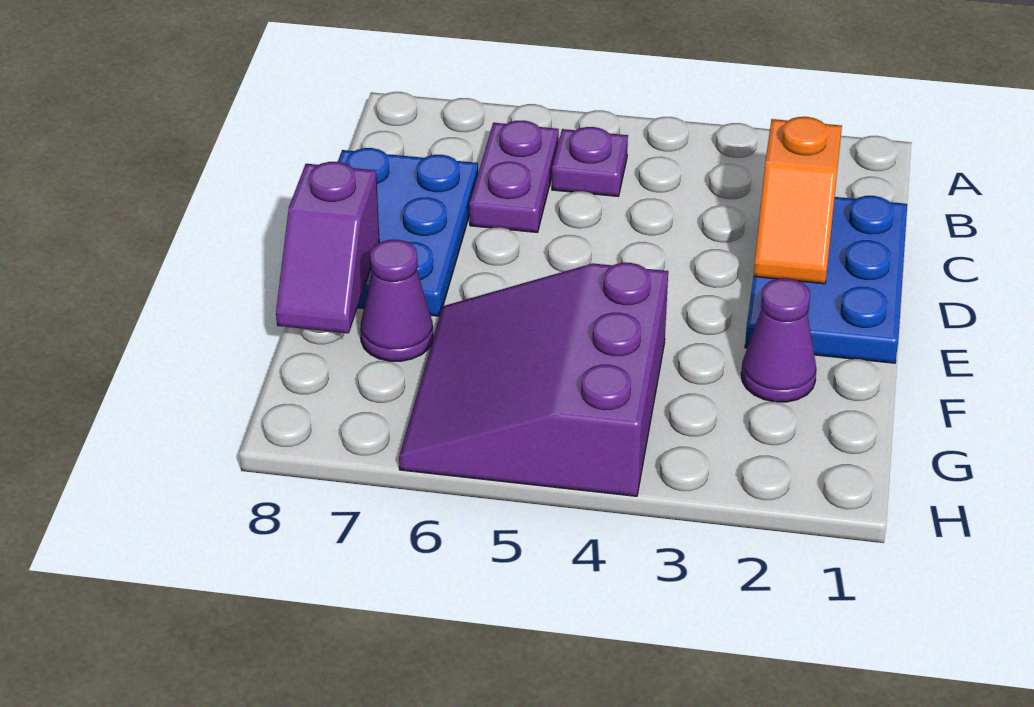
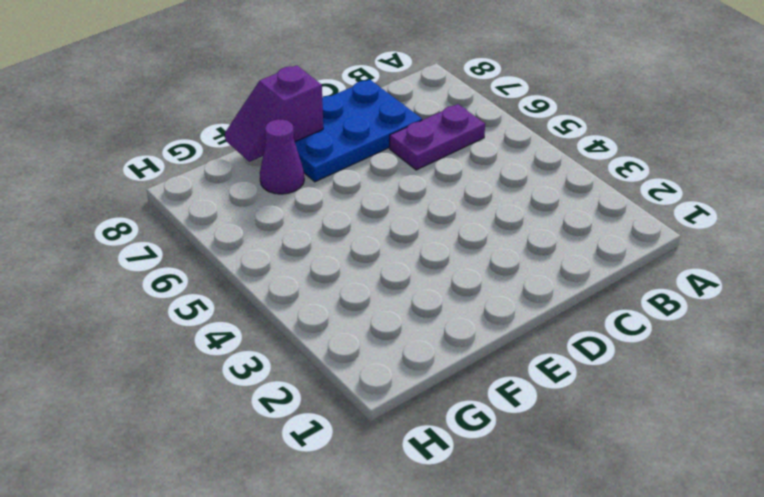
none -> purple plate B5 level 1
none -> blue plate C1:E2 level 1

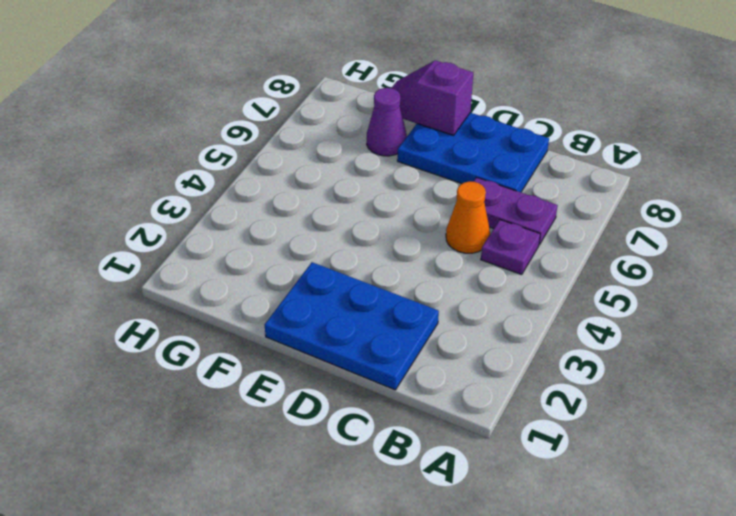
orange cone C5 level 1 -> none
none -> purple cone F2 level 1
none -> purple slope F4:H6 level 1 top 4

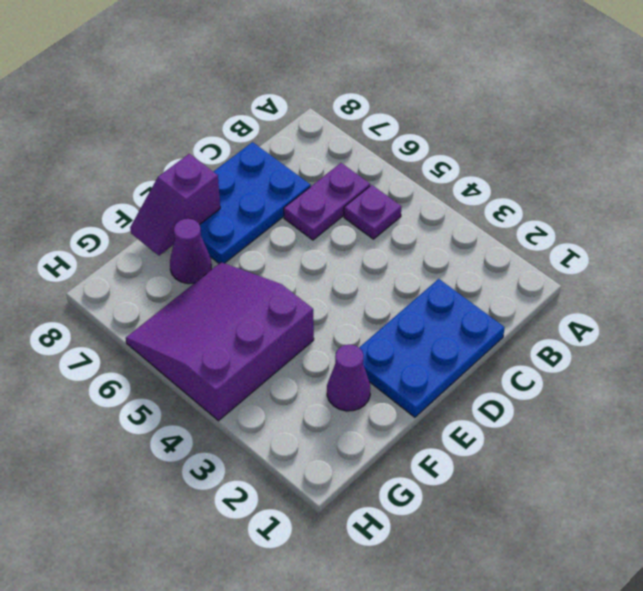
none -> orange slope C2:D2 level 2 top C

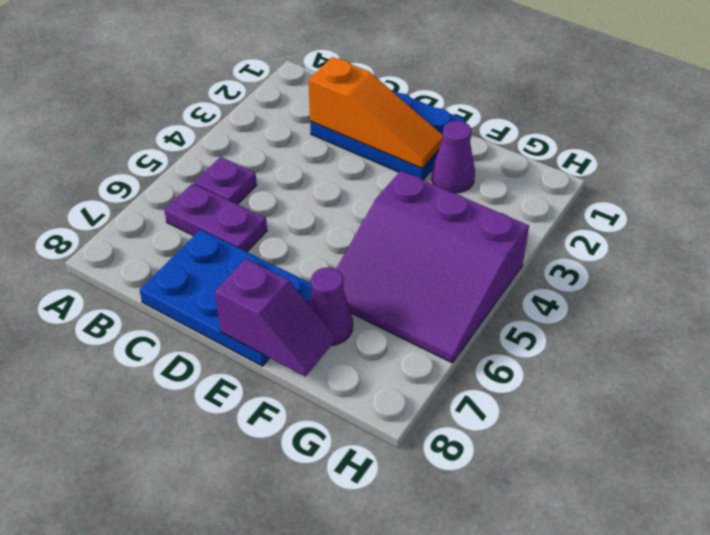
orange slope C2:E2 level 2 top C -> orange slope C2:D2 level 2 top C

